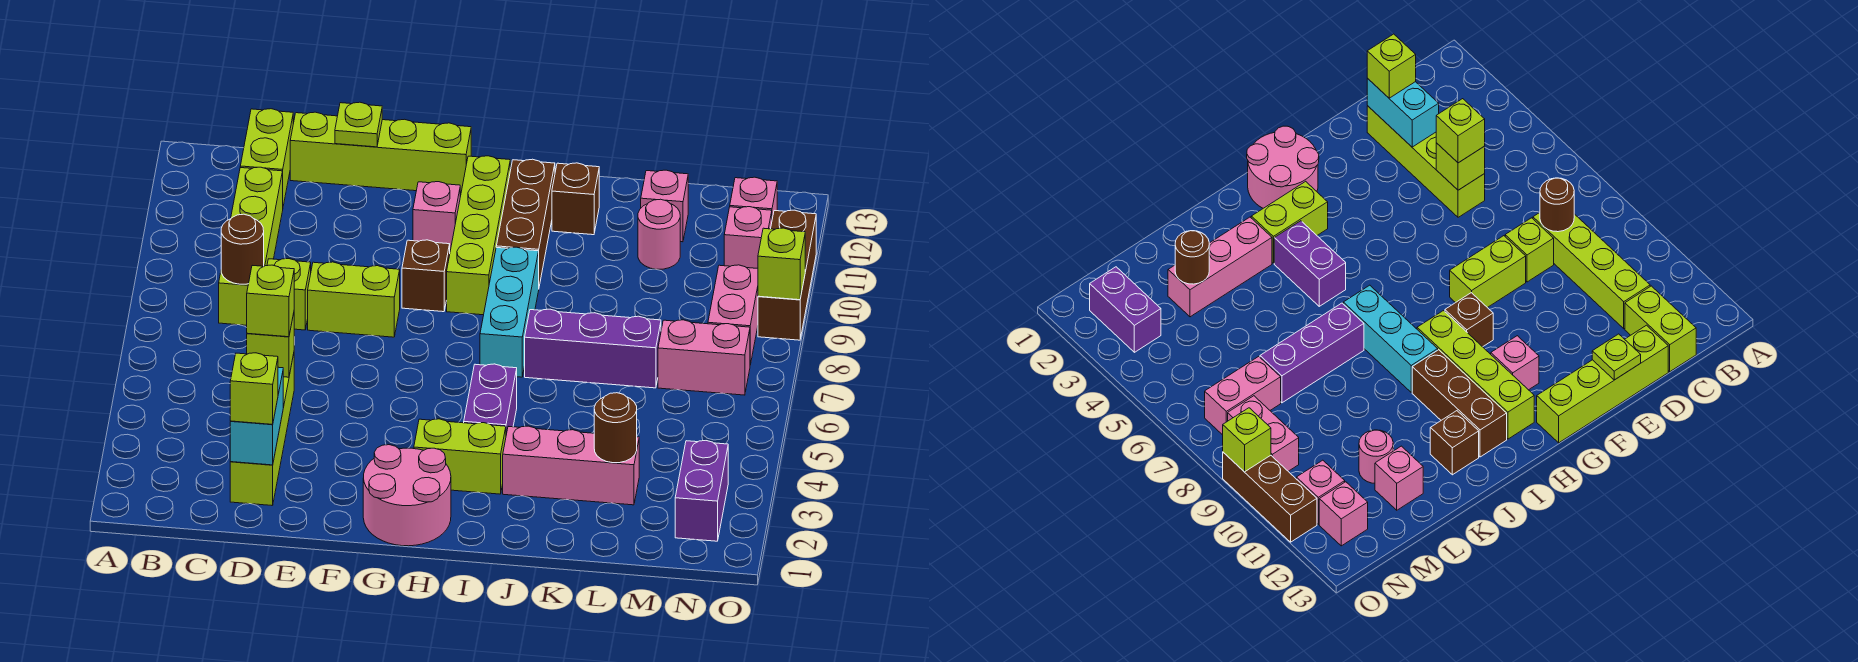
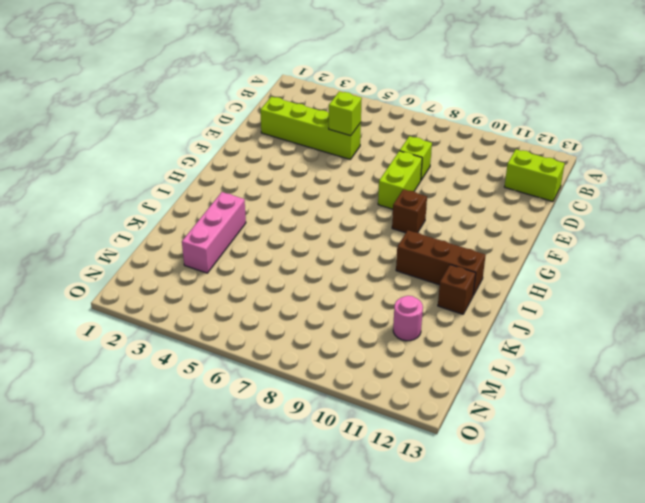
none -> lime brick C8:C11 level 1
none -> lime brick D13:G13 level 1
none -> pink round brick G1:H2 level 1
none -> pink brick G11 level 1

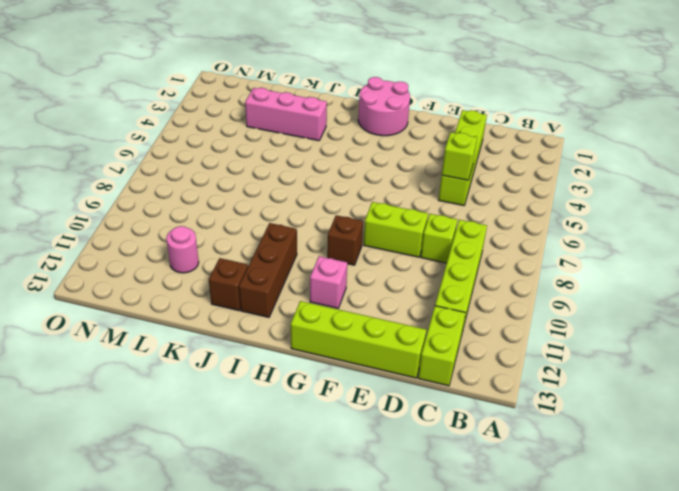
none -> lime brick H3:I3 level 1
none -> lime brick H9:H12 level 1
none -> purple brick I4:I5 level 1
none -> cyan brick I7:I9 level 1

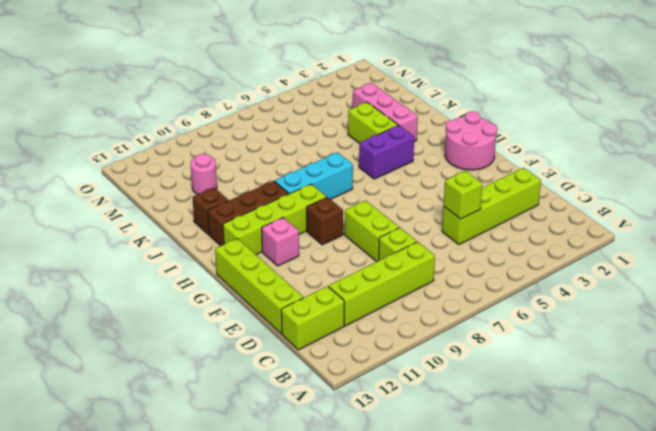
lime brick J4:K4 level 1 -> lime brick H3:I3 level 1
none -> purple brick J7:L7 level 1
none -> pink brick L12 level 1
none -> pink brick M7:N7 level 1
none -> purple brick N2:N3 level 1

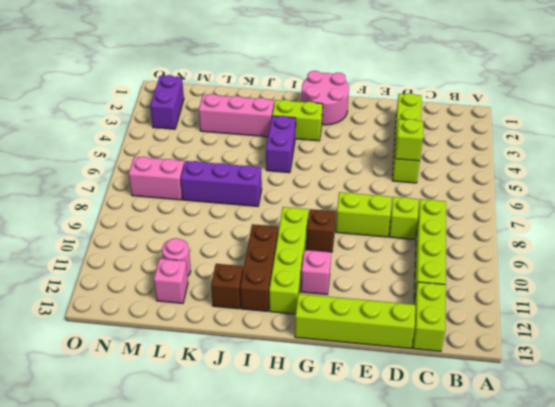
none -> cyan brick I7:I9 level 1
none -> pink brick N8:N9 level 1
none -> pink brick N11 level 1
none -> pink brick N12 level 1

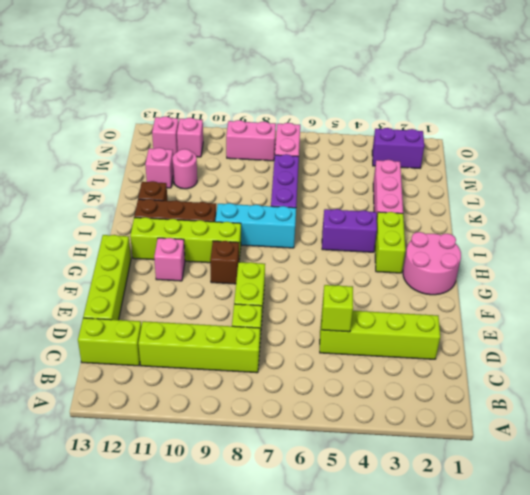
none -> brown brick O9:O11 level 1
none -> brown round brick C8 level 2
none -> cyan brick D2:D3 level 2
none -> lime plate E13 level 2

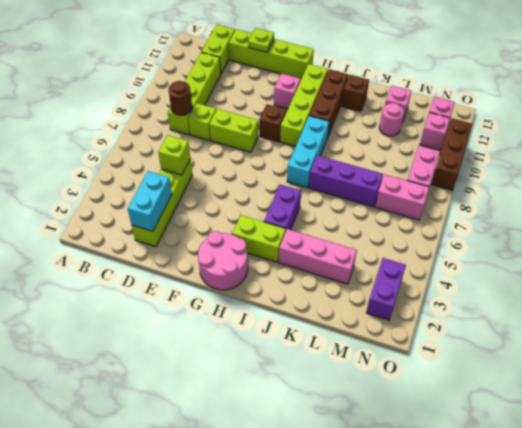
none -> brown round brick L3 level 2
none -> lime brick O9 level 2
none -> lime brick D2 level 3
none -> lime brick D5 level 3

